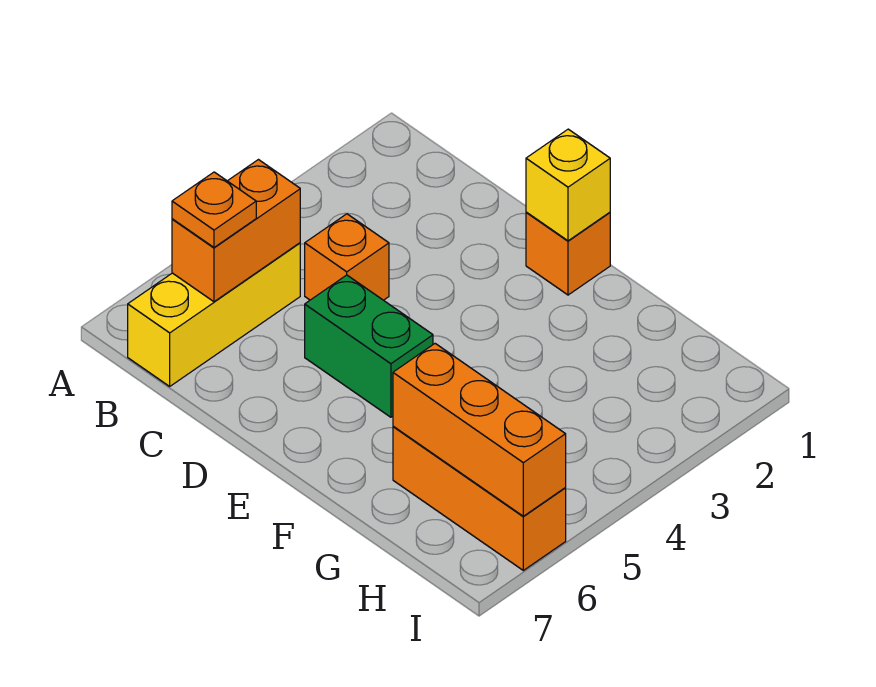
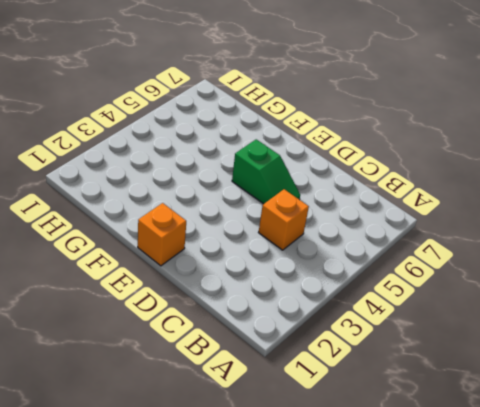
green slope D5:E5 level 1 top E -> green brick D5:E5 level 1
none -> yellow brick B5:B7 level 1
none -> orange brick G6:I6 level 1

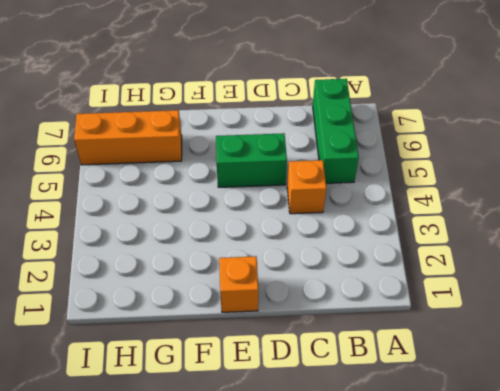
green brick B5:B7 level 1 -> yellow brick B5:B7 level 1
none -> orange brick B5:B6 level 2
none -> yellow brick E1 level 2

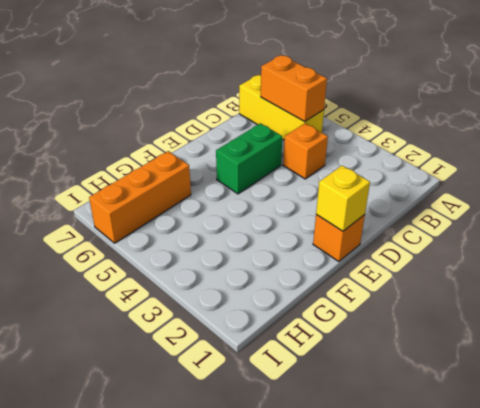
none -> orange brick G6:I6 level 2
none -> orange plate B6 level 3

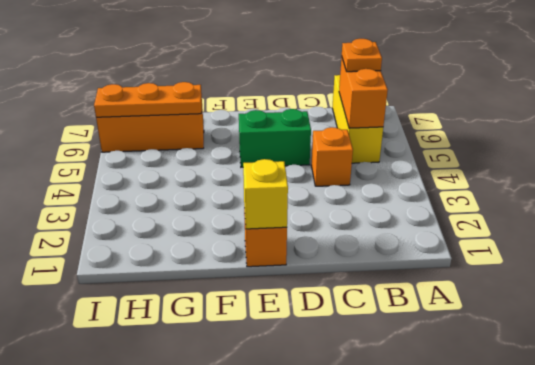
orange plate G6:I6 level 2 -> orange brick G6:I6 level 2

